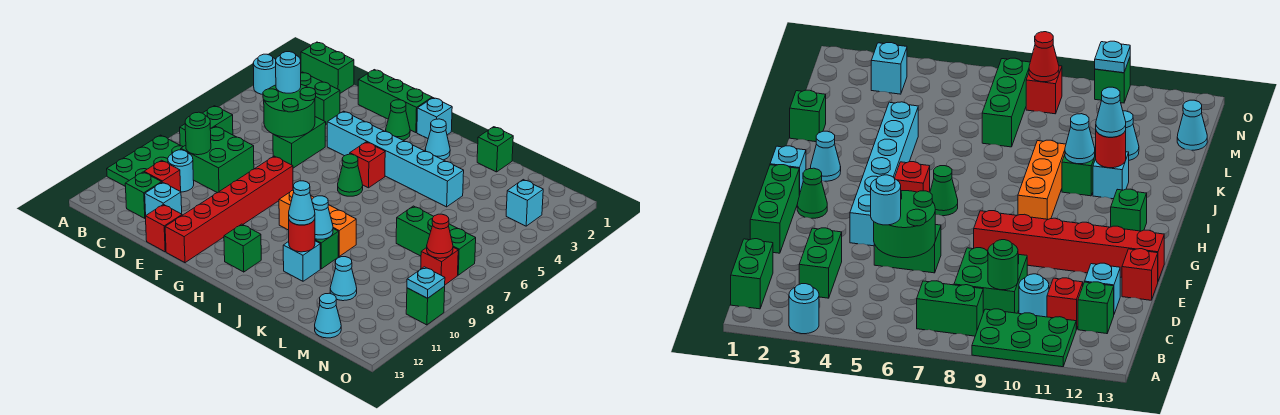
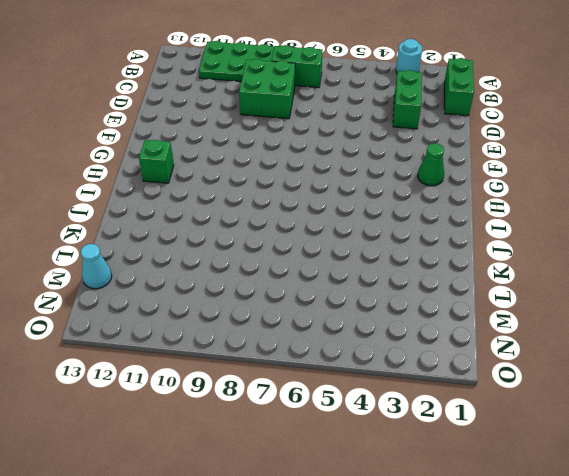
none -> cyan round brick C10 level 1
none -> red brick C11 level 1
none -> green brick C12 level 1
none -> cyan brick D12 level 1

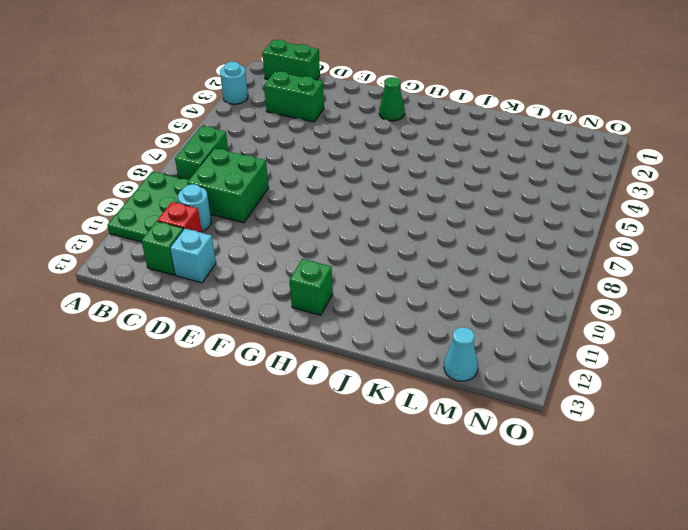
none -> green brick E1:G1 level 1
none -> green brick E5:E6 level 1
none -> red brick E13 level 1
none -> cyan brick F4:K4 level 1

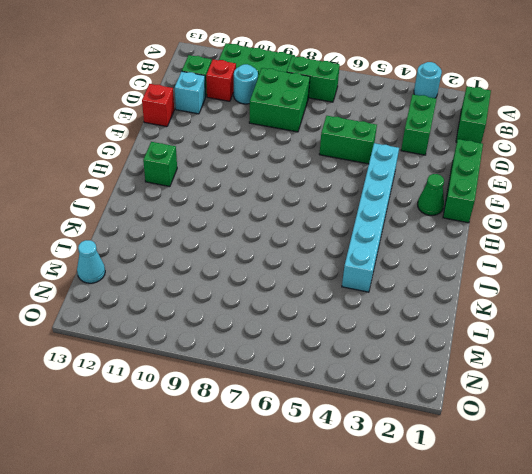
none -> red brick F8:F13 level 1
none -> cyan brick H1 level 1
none -> red brick H5 level 1
none -> green cone H6 level 1

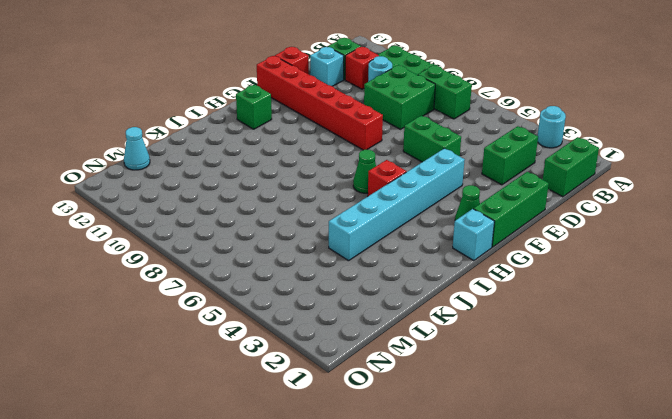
none -> orange brick H9:J9 level 1
none -> cyan cone I2 level 1
none -> green brick J10 level 1
none -> cyan brick J11 level 1

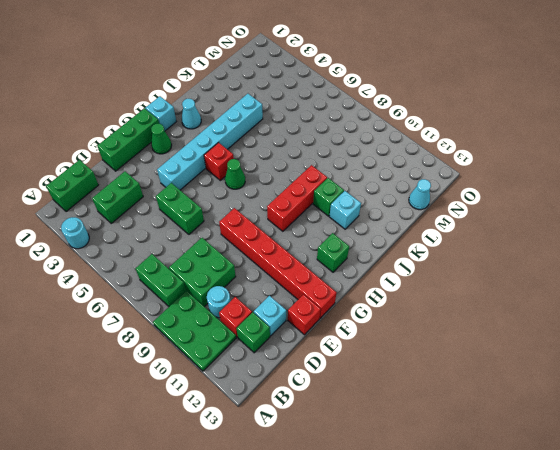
red brick H9:J9 level 1 -> orange brick H9:J9 level 1
none -> green brick K1 level 1
none -> green brick L7:N7 level 1
none -> cyan cone L11 level 1
none -> cyan brick N3 level 1

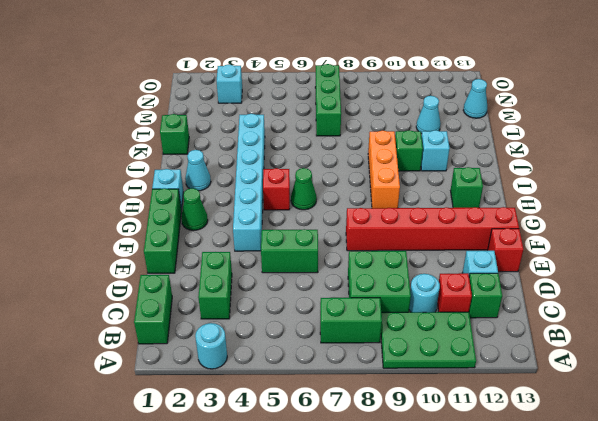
none -> red brick N8 level 1
none -> green brick O10 level 1
none -> green round brick C9 level 2
none -> green round brick D5:E6 level 2

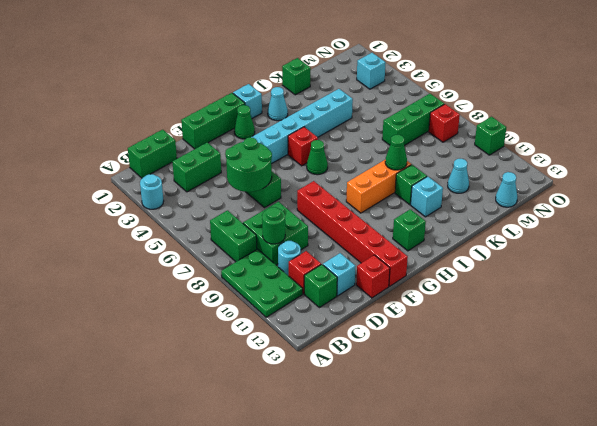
green cone J9 level 2 -> none
none -> cyan cone J10 level 2
none -> red round brick J11 level 2
none -> red cone N8 level 2
none -> cyan plate O10 level 2

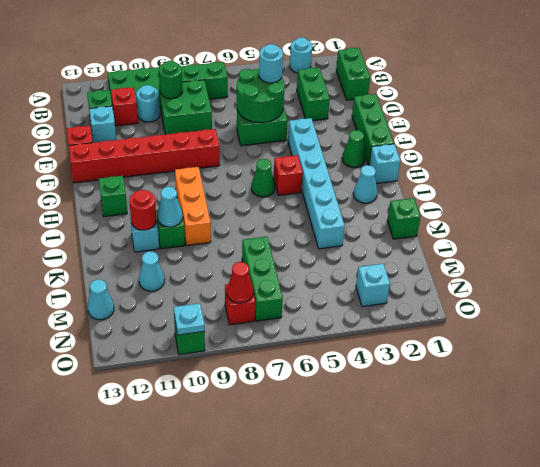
none -> cyan cone J11 level 3

